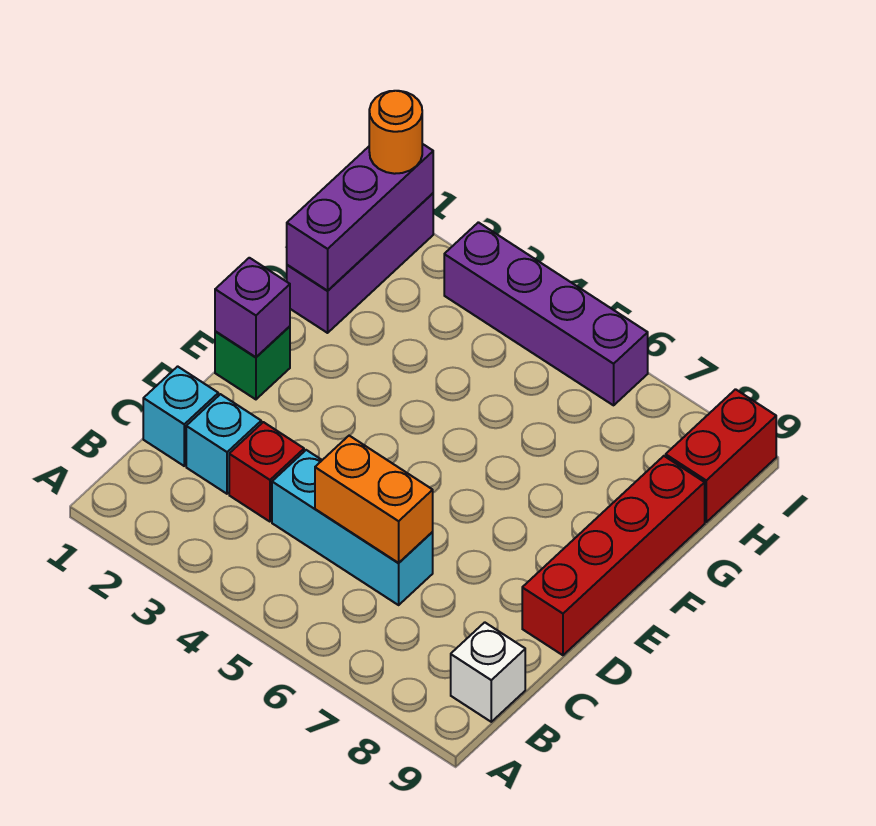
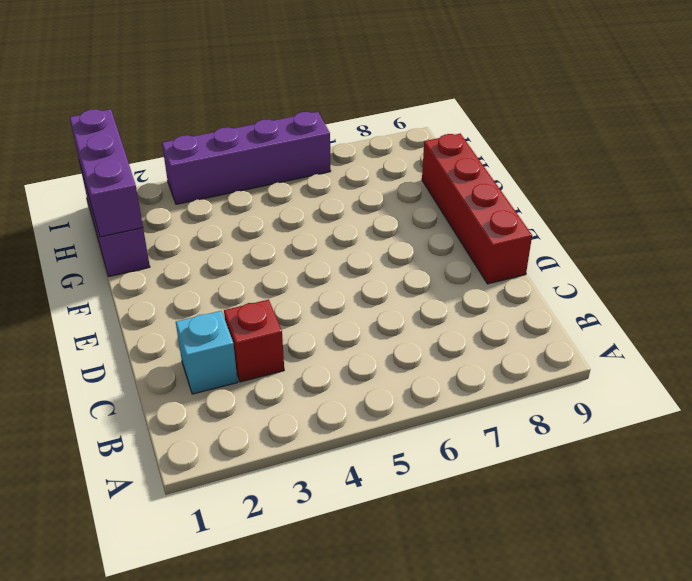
none -> white brick B9 level 1
none -> cyan brick C1 level 1
none -> cyan brick C4:C6 level 1

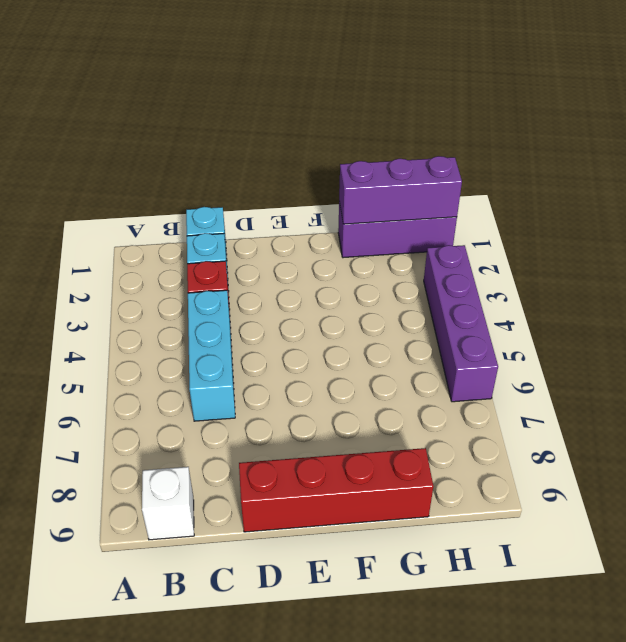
none -> green brick E1 level 1
none -> red brick H9:I9 level 1
none -> orange brick C5:C6 level 2

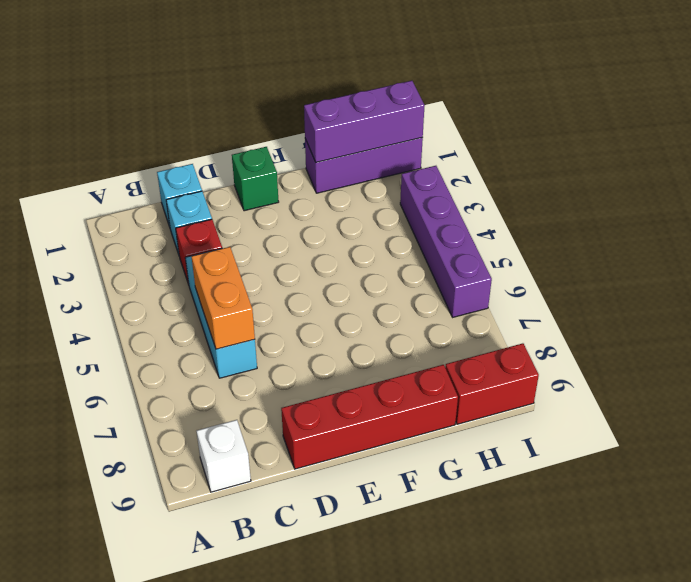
none -> purple brick E1 level 2
none -> orange round brick I1 level 3

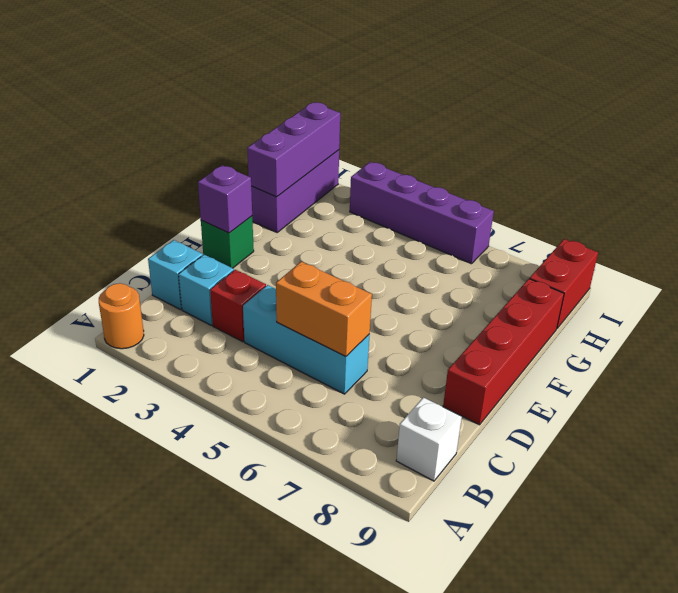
orange round brick A1 level 1 -> orange round brick I1 level 3

